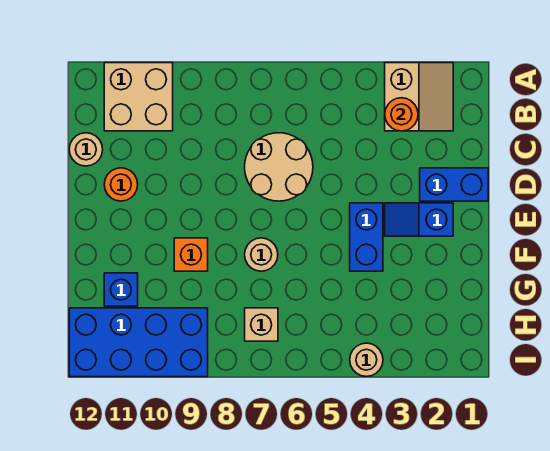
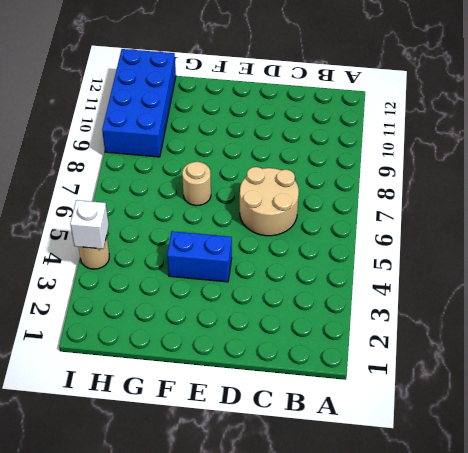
white brick I4 level 2 -> none
none -> tan slope A2:B3 level 1 top 3
none -> tan brick A10:B11 level 1
none -> tan round brick C12 level 1

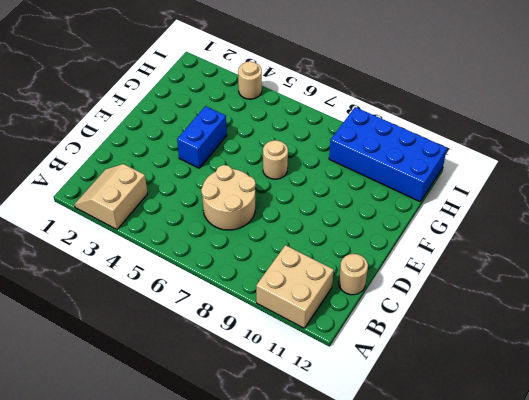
none -> blue brick D1:D2 level 1
none -> orange round brick D11 level 1
none -> blue slope E2:E3 level 1 top 2

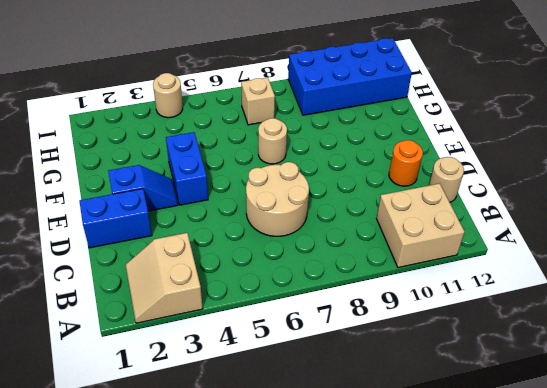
none -> orange brick F9 level 1
none -> blue brick G11 level 1
none -> orange round brick B3 level 2

